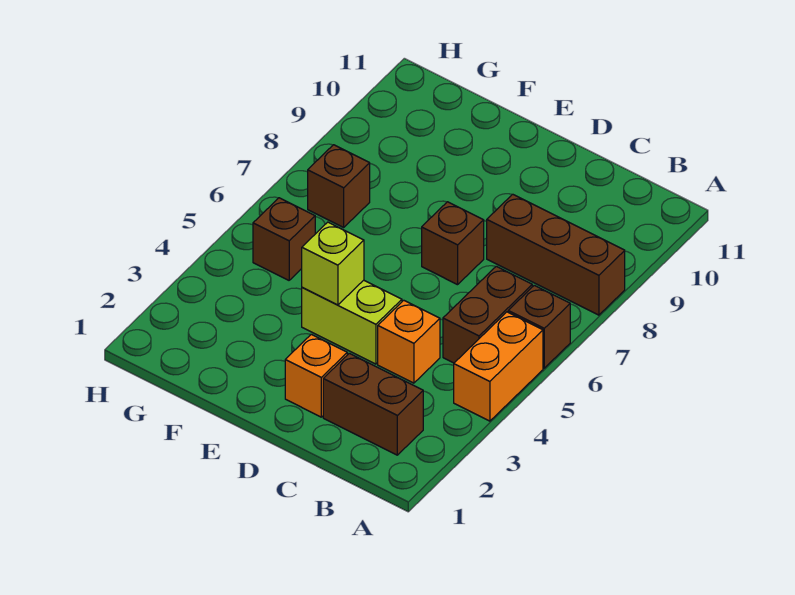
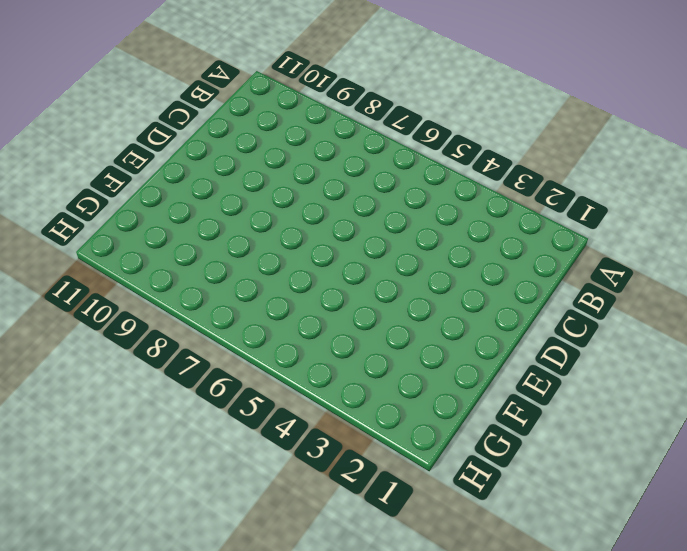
none -> orange brick A4:A5 level 1
none -> brown brick A6 level 1
none -> brown brick A8:C8 level 1

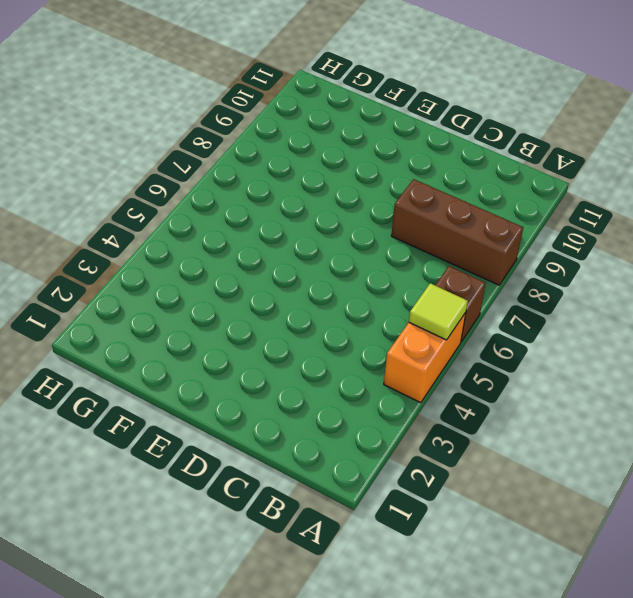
lime tile A5 level 2 -> none
none -> brown brick B2:C2 level 1
none -> brown brick B5:B6 level 1
none -> orange brick C4 level 1

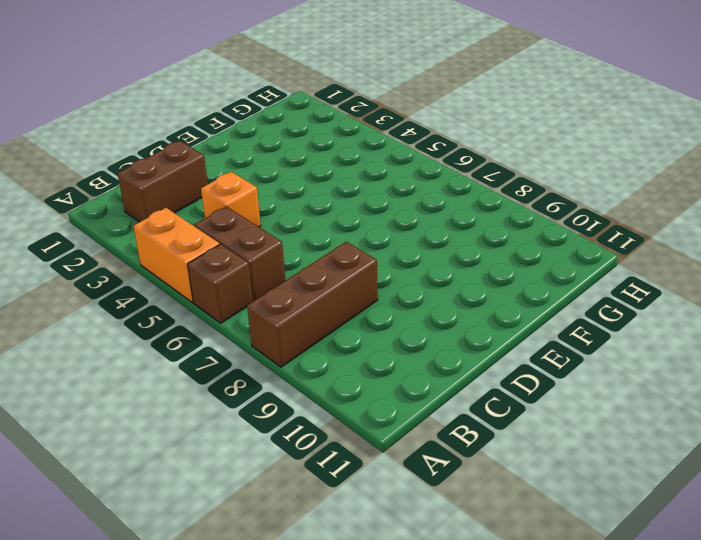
none -> orange brick D2 level 1
none -> lime brick D4:E4 level 1
none -> brown brick D7 level 1

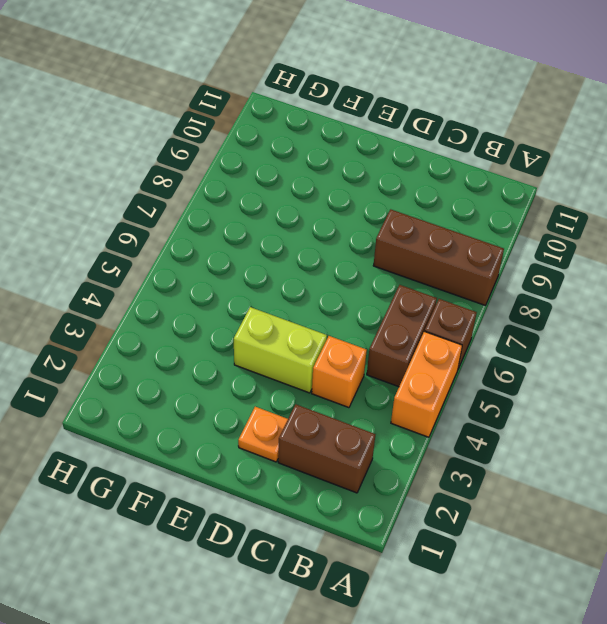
orange plate D2 level 1 -> orange brick D2 level 1
none -> brown brick D7 level 1
none -> brown brick G5 level 1
none -> brown brick G7 level 1

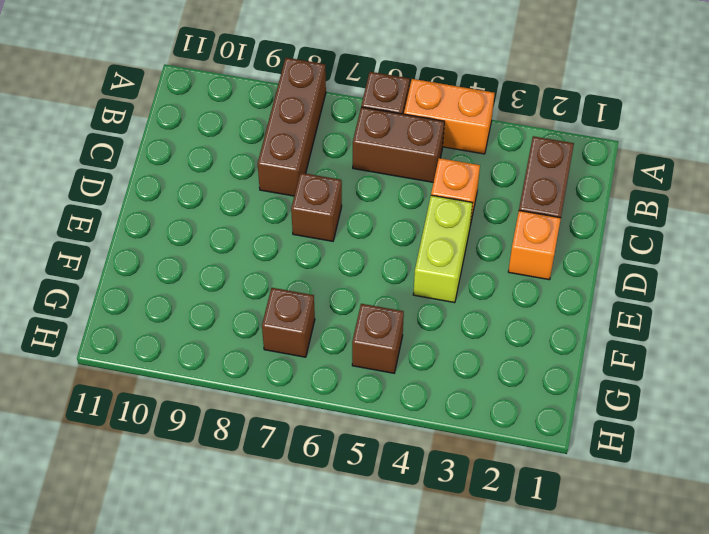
none -> lime brick E4 level 2

